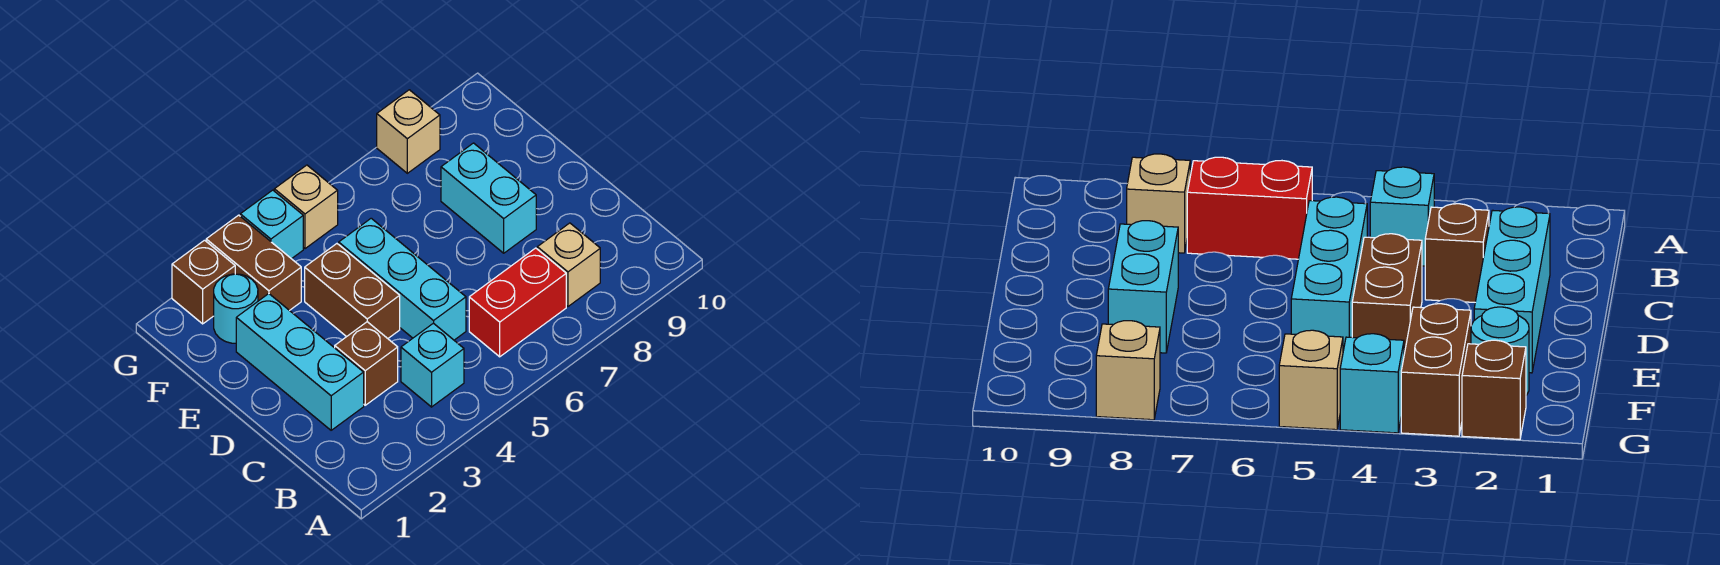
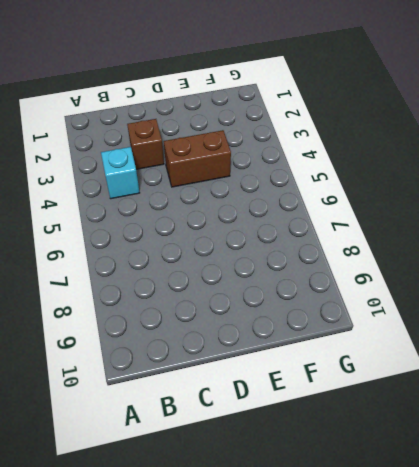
none -> red brick B6:B7 level 1
none -> tan brick B8 level 1
none -> cyan brick C2:E2 level 1

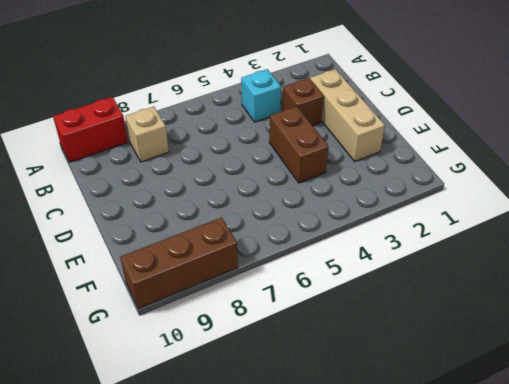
red brick A9:A10 level 1 -> red brick B6:B7 level 1
tan brick C2:E2 level 1 -> cyan brick C2:E2 level 1
brown brick G8:G10 level 1 -> tan brick G8 level 1
none -> cyan brick C5:E5 level 1
none -> cyan brick D8:E8 level 1
none -> cyan round brick F2 level 1

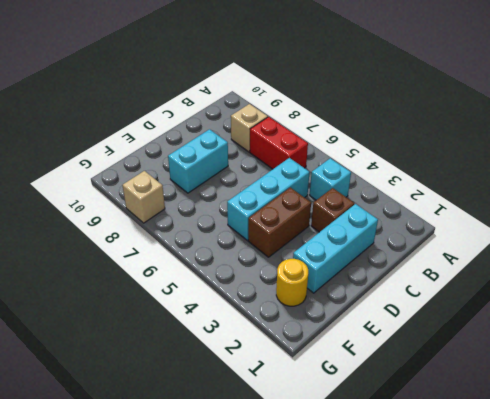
yellow round brick F2 level 1 -> cyan round brick F2 level 1
none -> brown brick F3:G3 level 1
none -> brown brick G2 level 1
none -> cyan brick G4 level 1

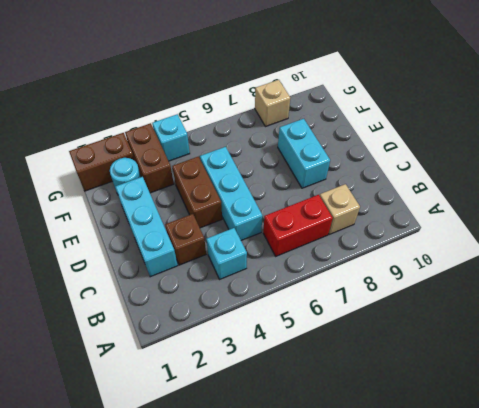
brown brick G1:G2 level 1 -> brown brick G2 level 1
none -> tan brick G5 level 1

